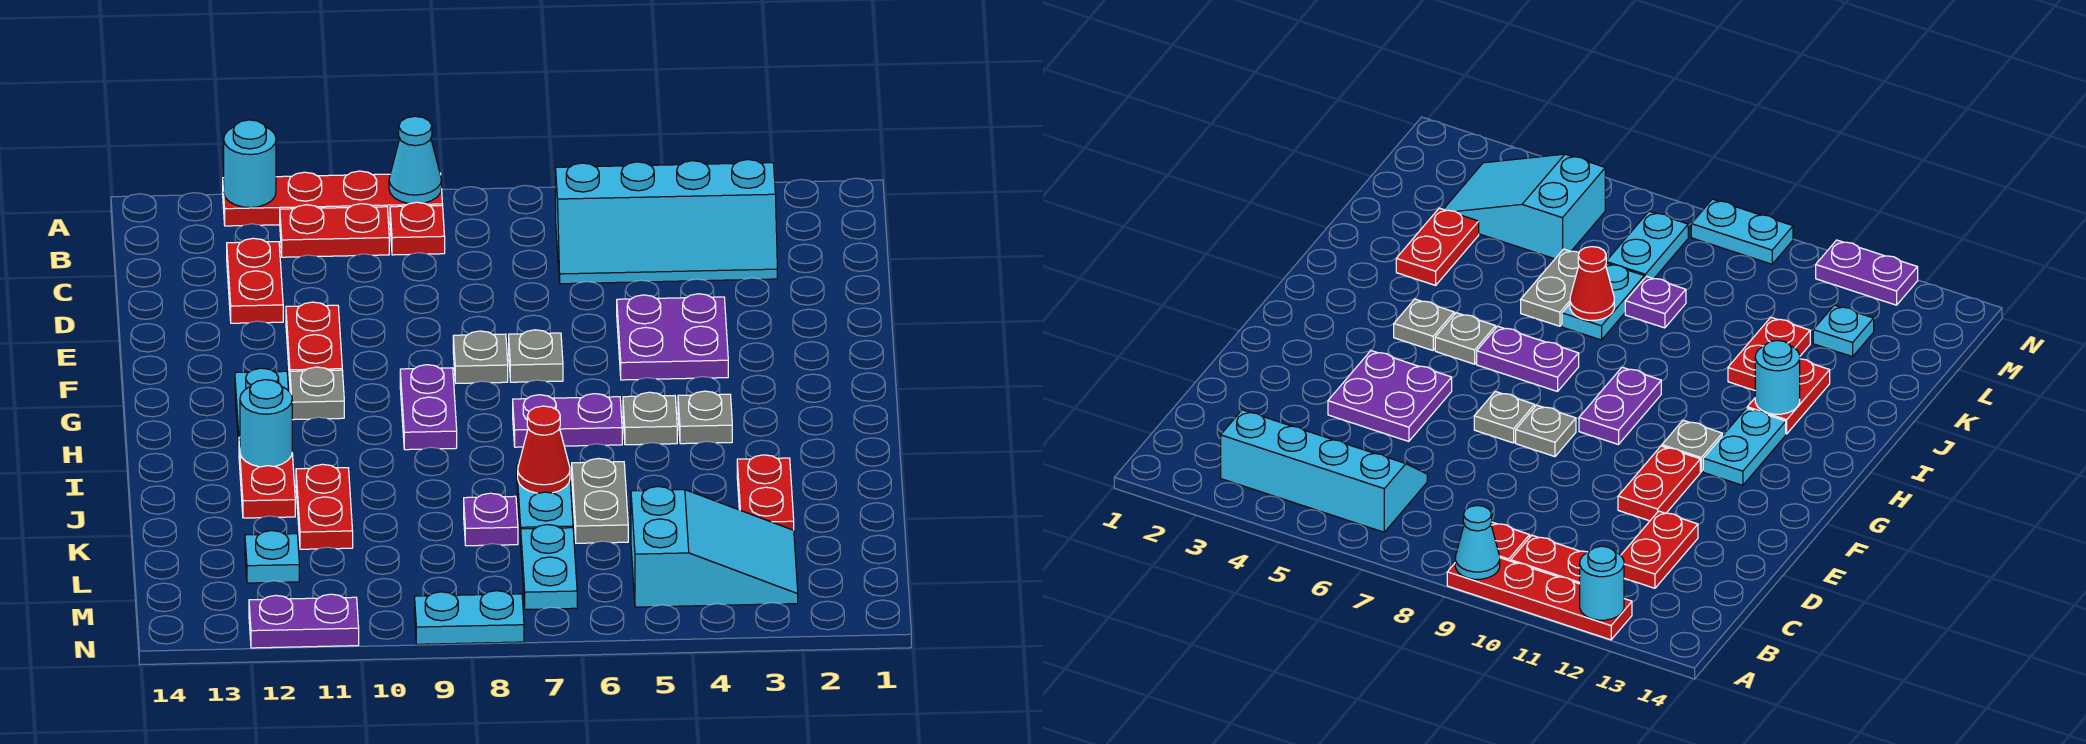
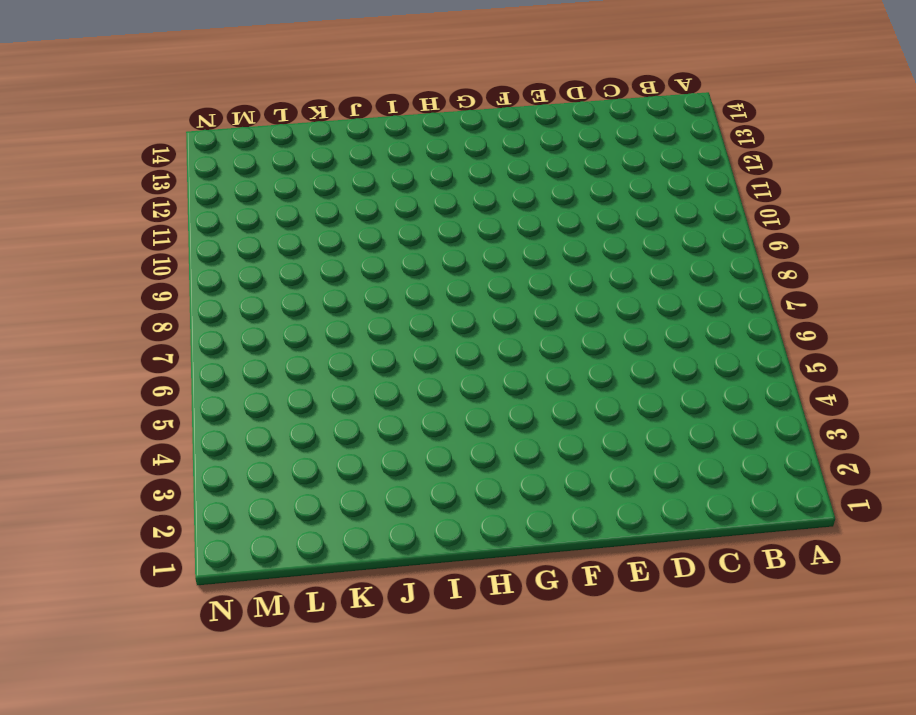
none -> red plate A9:A12 level 1
none -> cyan slope B3:C6 level 1 top B
none -> red plate B9 level 1
none -> red plate B10:B11 level 1

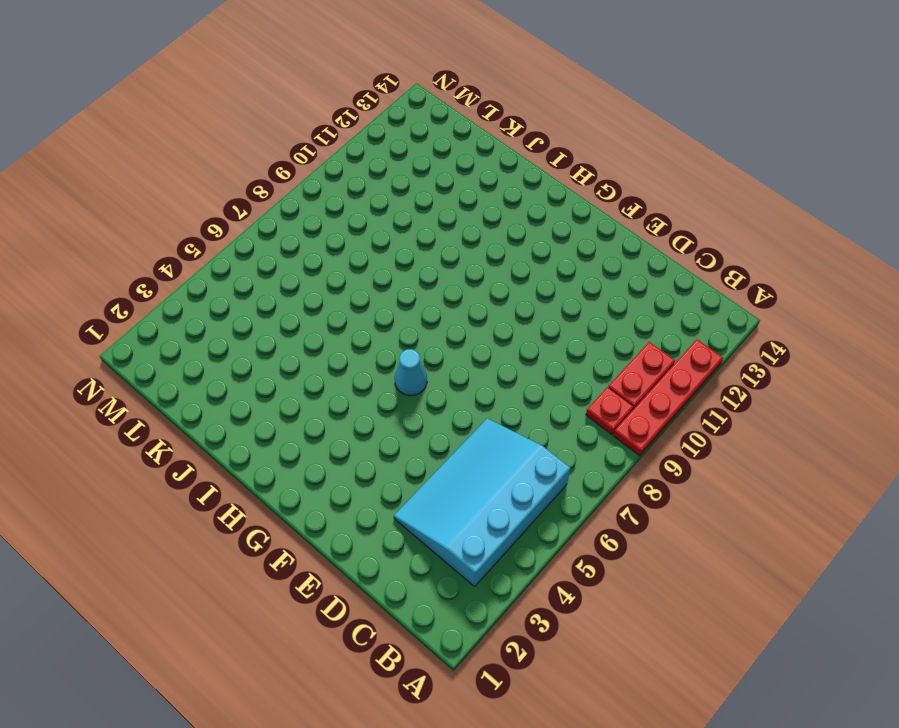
cyan slope B3:D6 level 1 top B -> cyan slope B3:C6 level 1 top B
cyan cone G6 level 1 -> cyan cone A9 level 2
none -> red plate C12:D12 level 1
none -> purple plate E4:F5 level 1
none -> red plate E11:F11 level 1
none -> grey plate F7 level 1

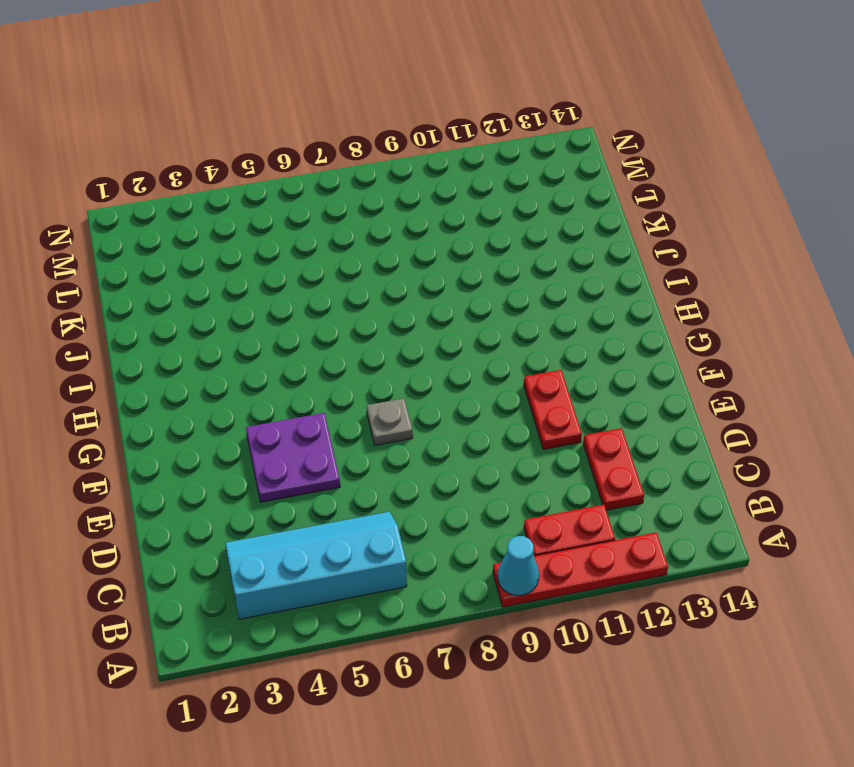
none -> red plate B9 level 1
none -> grey plate F8 level 1
none -> purple plate G9:H9 level 1
none -> grey plate G11 level 1

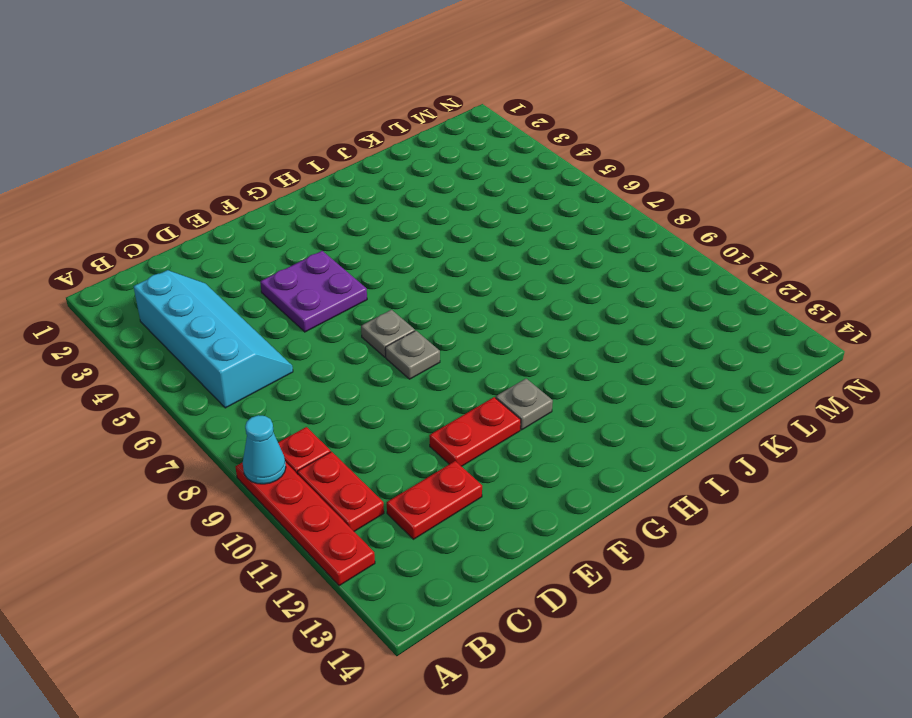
none -> purple plate G9:H9 level 1
none -> cyan plate G12:H12 level 1
none -> grey plate H4 level 1
none -> grey plate H5 level 1

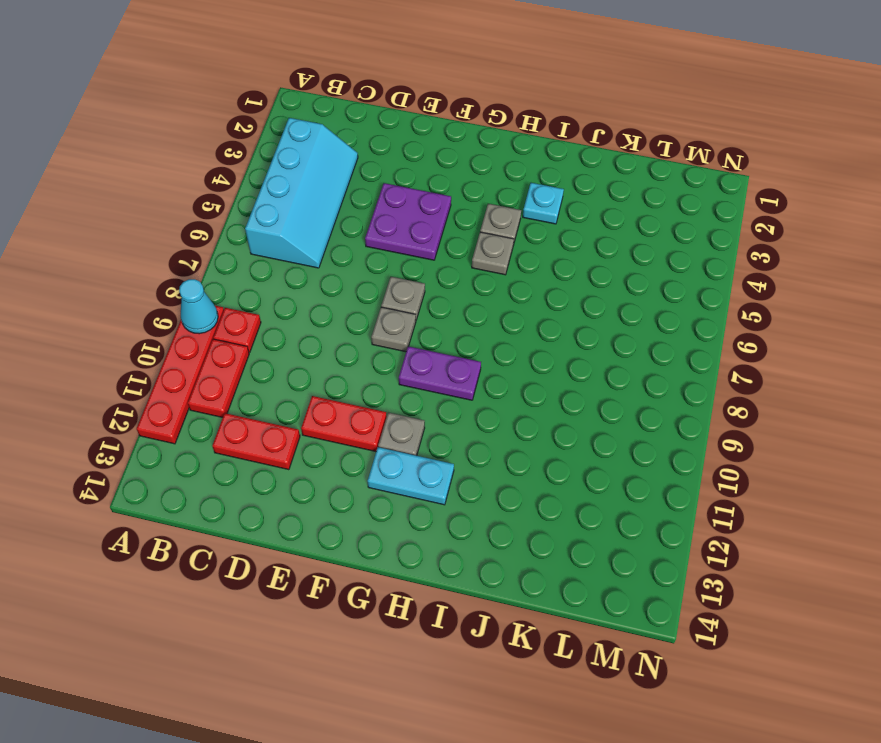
cyan plate I3 level 1 -> cyan plate L12 level 1
none -> purple plate H6:H7 level 1
none -> red plate I12:J12 level 1
none -> red plate J3:K3 level 1
none -> grey plate J6:K6 level 1

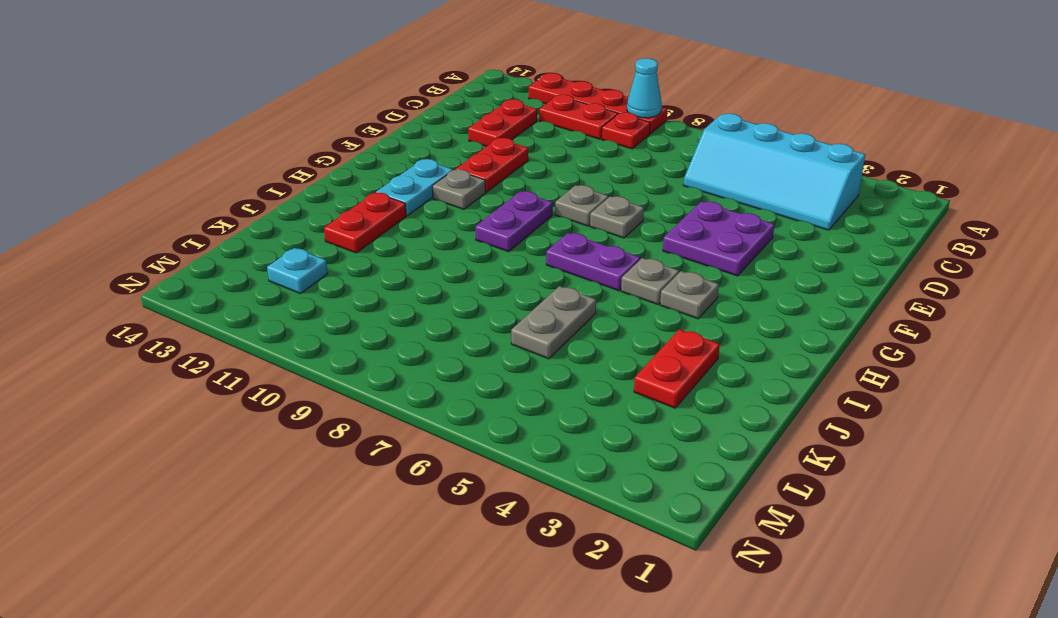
none -> cyan plate J7:K7 level 1
none -> red plate J11:K11 level 1
none -> purple plate K8 level 1
none -> cyan slope L3:M5 level 1 top 5

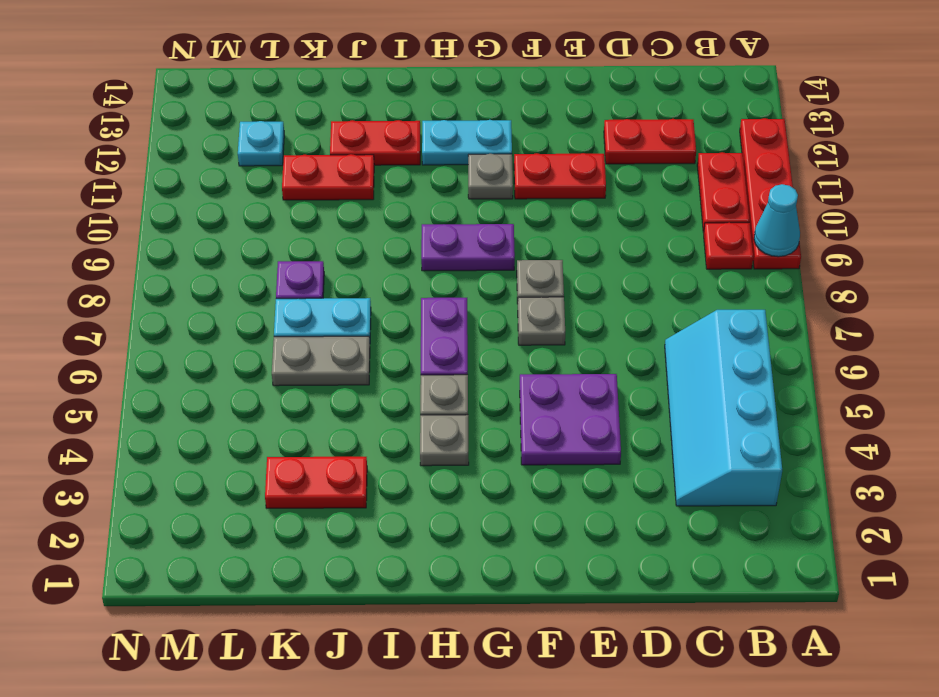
none -> cyan slope L3:M5 level 1 top 5
none -> cyan plate L7:M7 level 1
none -> cyan plate N8:N9 level 1
none -> purple plate N11:N12 level 1

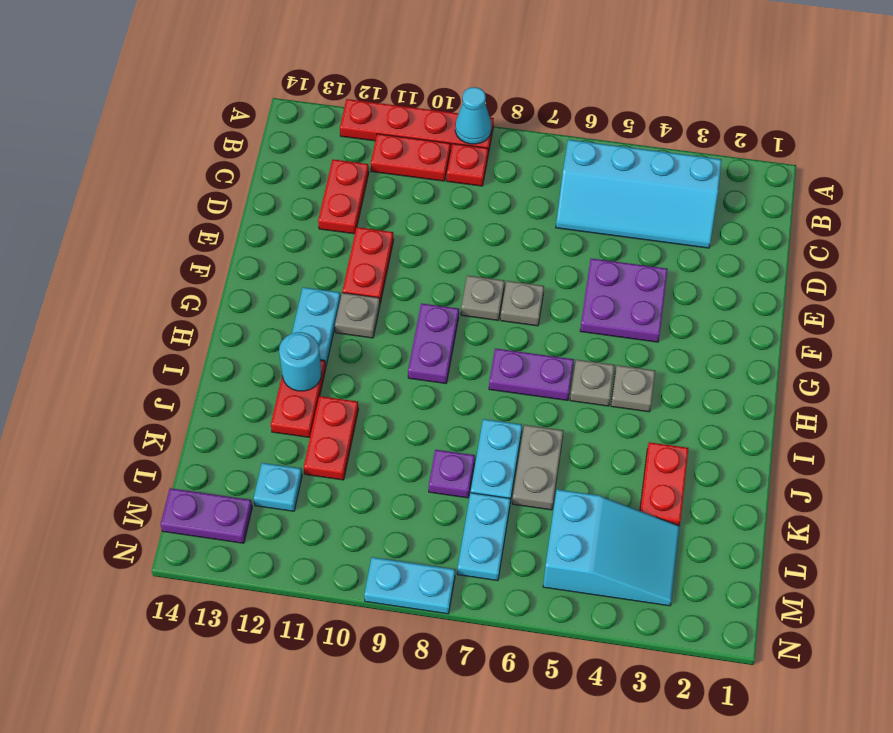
purple plate M13:M14 level 1 -> purple plate N11:N12 level 1
none -> cyan round brick A12 level 2
none -> red cone J7 level 2

